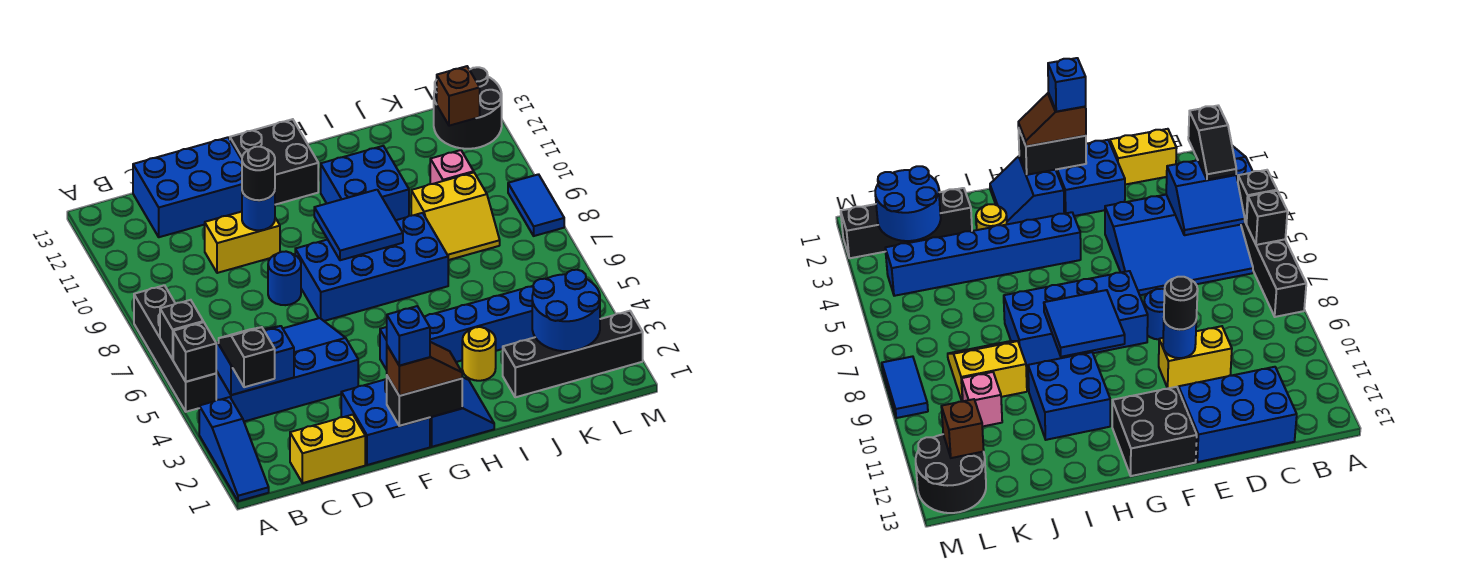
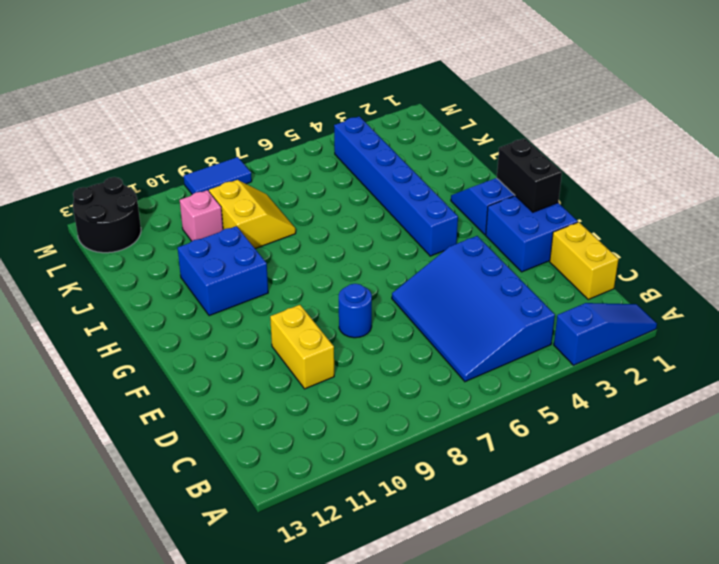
none -> black brick A5:A8 level 1
none -> blue brick C12:E13 level 1
none -> blue brick F7:I8 level 1
none -> black brick F12:G13 level 1

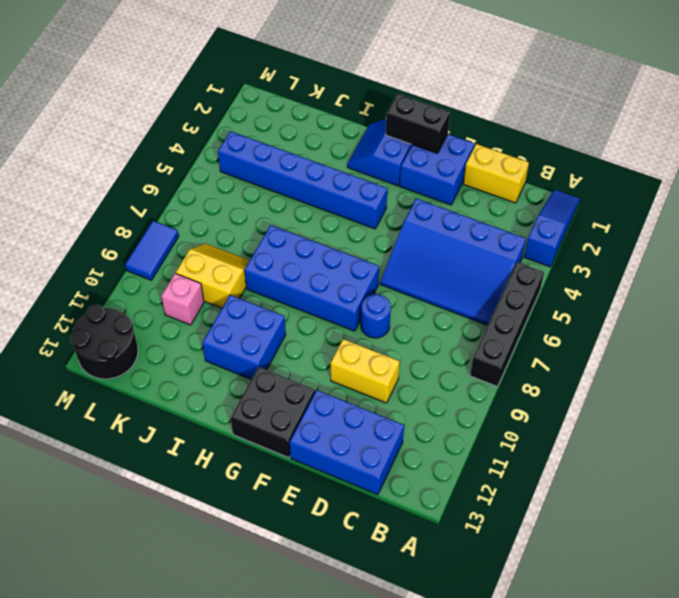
none -> yellow round brick I3 level 1
none -> black brick J2:M2 level 1
none -> black brick A5 level 2
none -> black brick A6 level 2

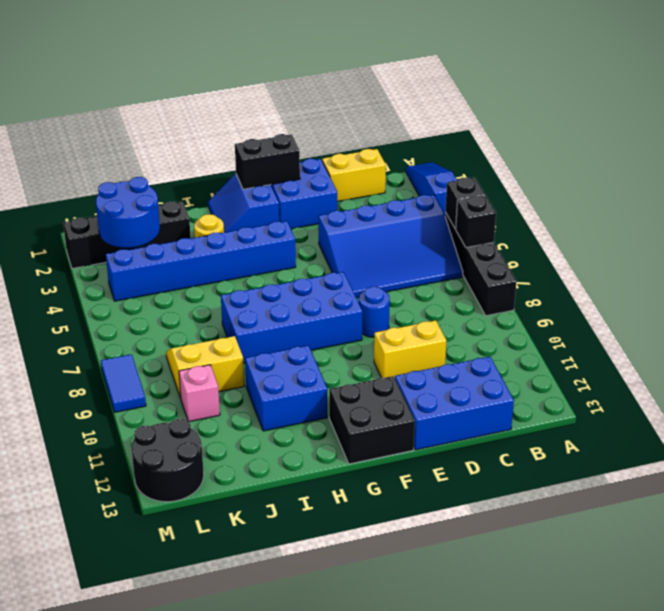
none -> blue slope B4:C5 level 2 top 4
none -> blue round brick E10 level 2
none -> blue tile G8:H9 level 2
none -> brown brick L12 level 2

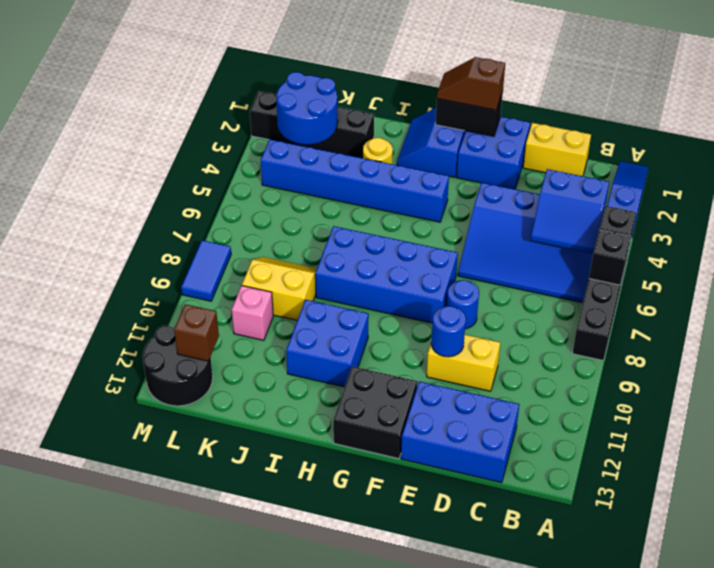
none -> blue tile G8:H9 level 2
none -> black slope B3:B4 level 3 top 3
none -> black round brick E10 level 3
none -> blue brick F1 level 4

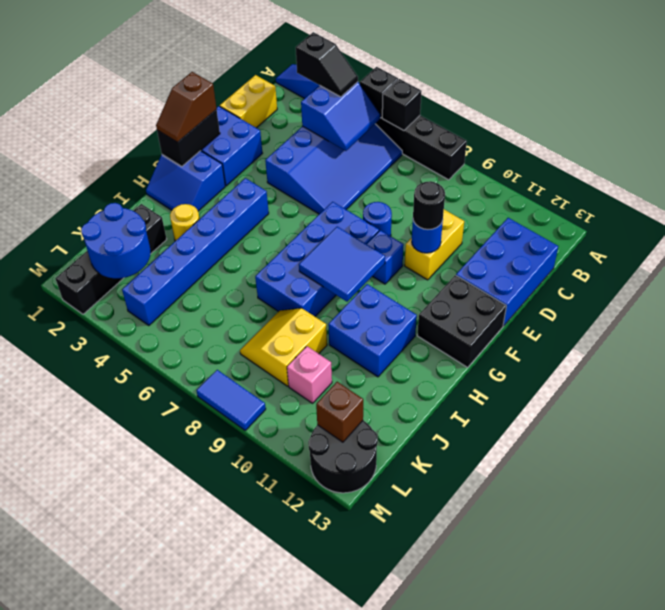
blue brick F9 level 1 -> blue brick F1 level 4

